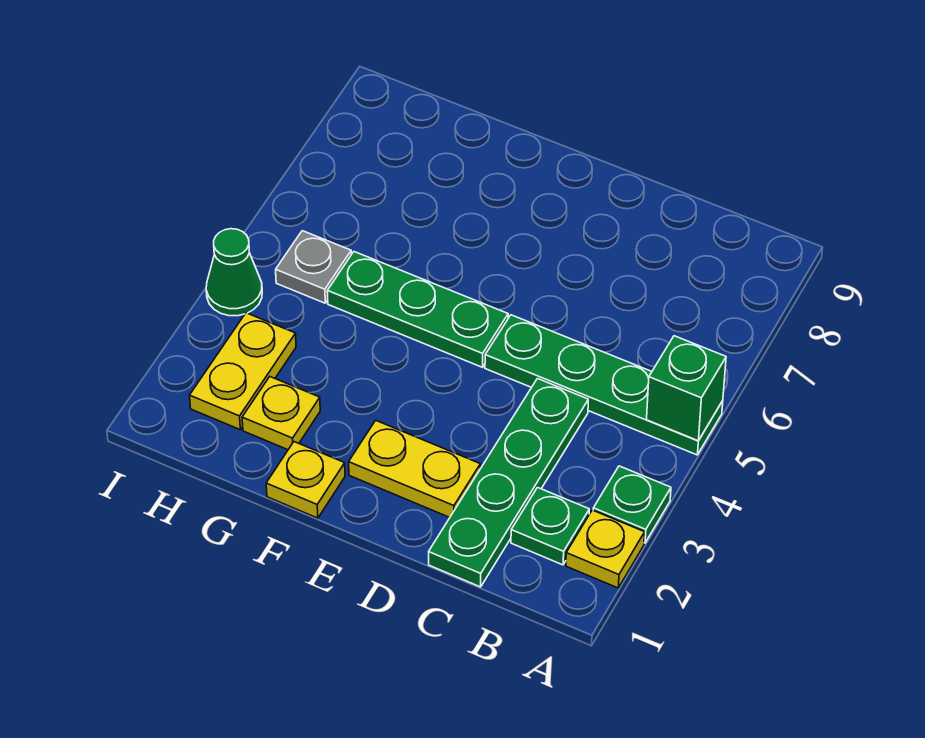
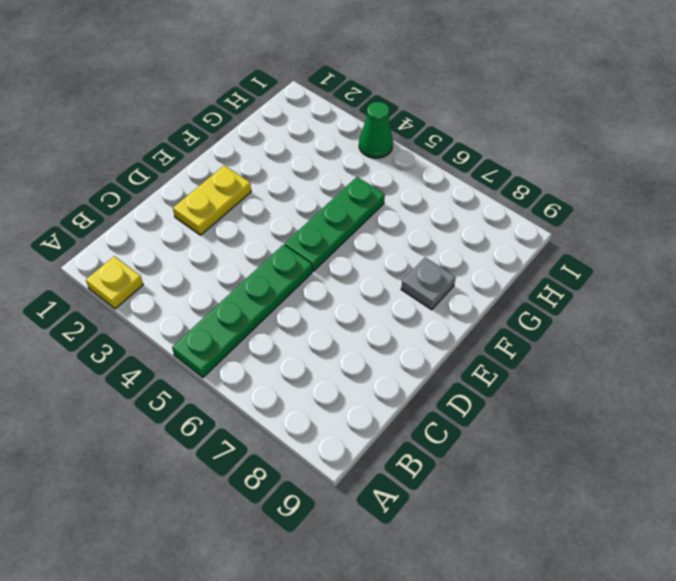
grey plate F8 level 1 -> grey plate H5 level 1
none -> green plate A3 level 1
none -> green plate B2 level 1
none -> green plate C1:C4 level 1

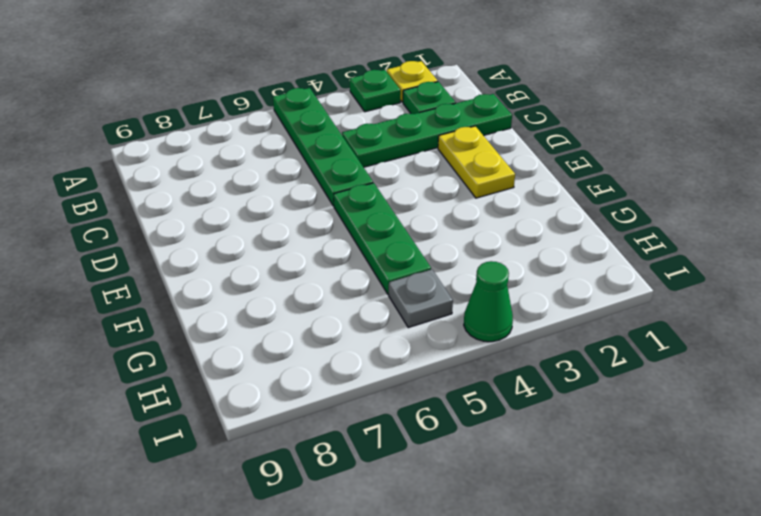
none -> yellow plate F1 level 1
none -> yellow plate G2 level 1
none -> yellow plate H2:H3 level 1

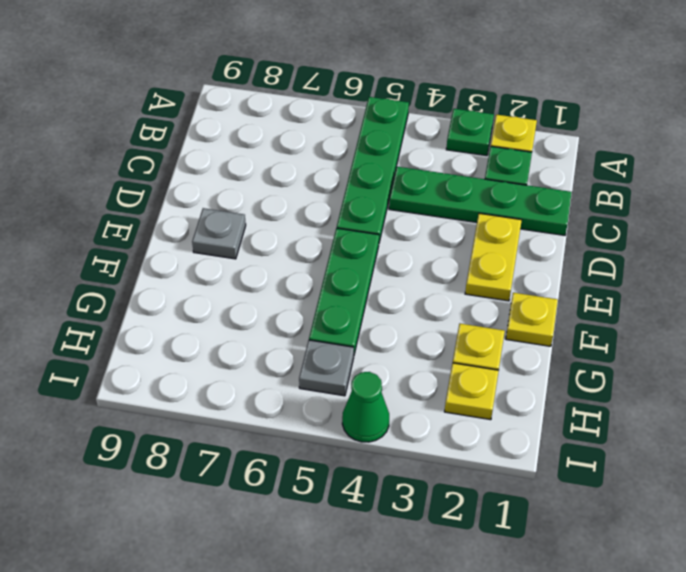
grey plate E8 level 1 -> none
yellow plate H2 level 1 -> yellow plate H2:H3 level 1
none -> green brick A5 level 2

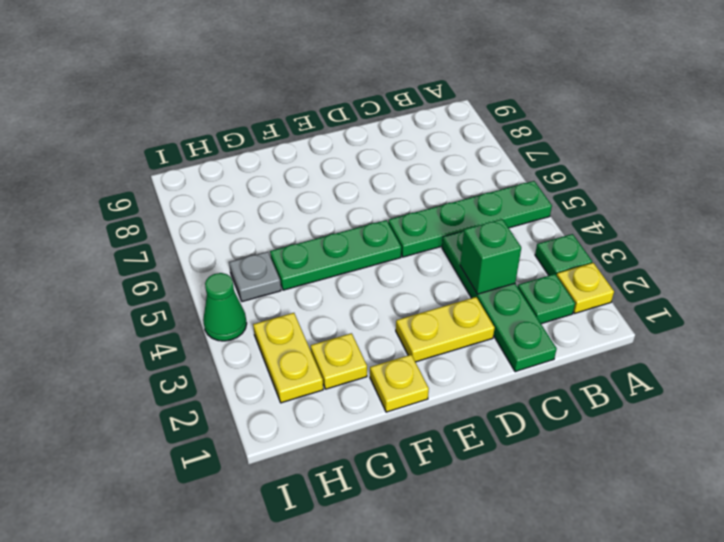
green brick C3 level 2 -> green brick A5 level 2

